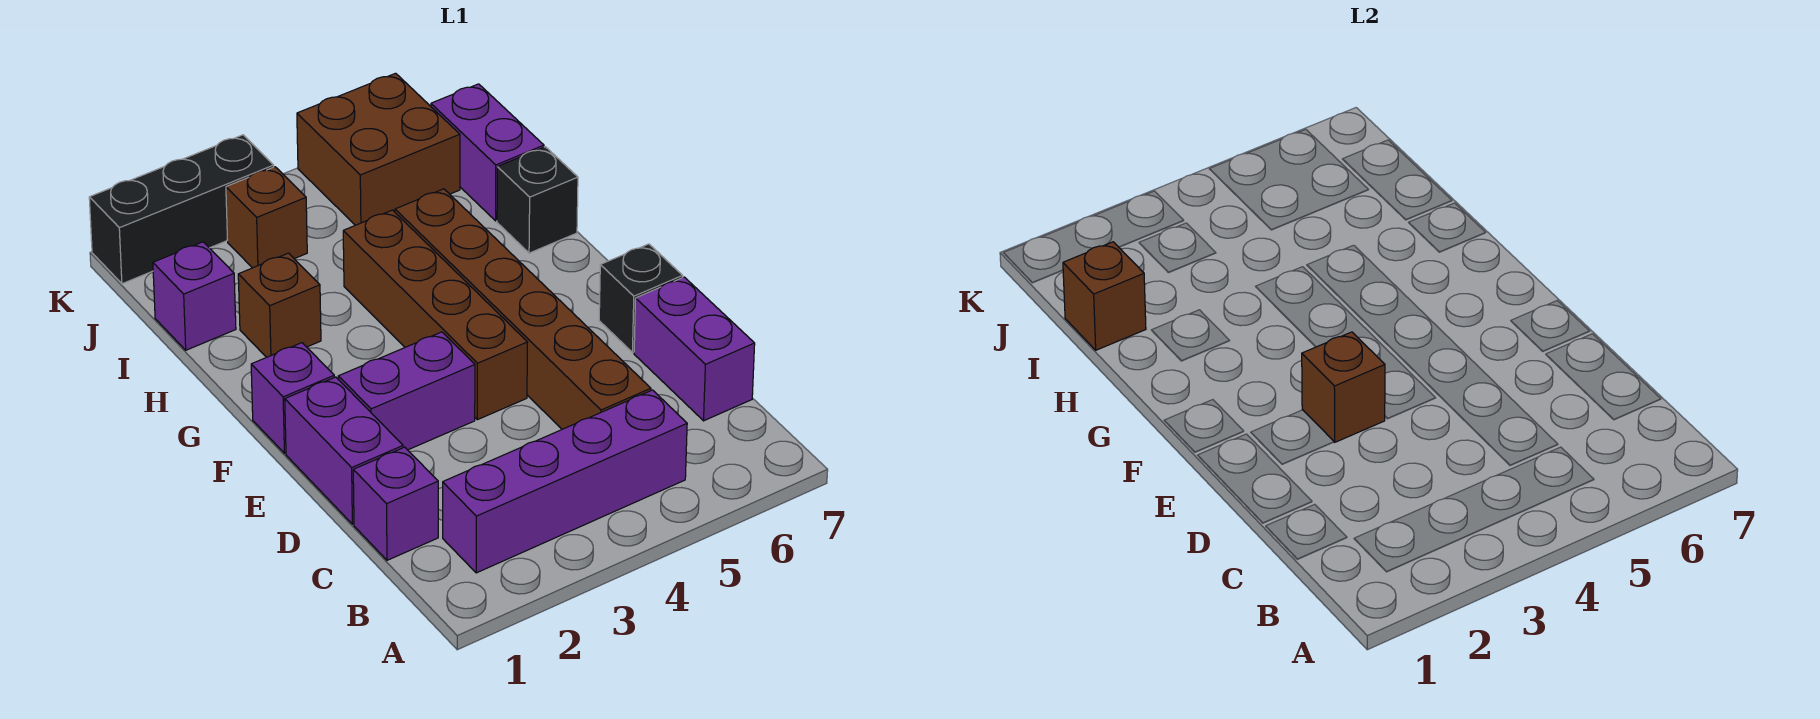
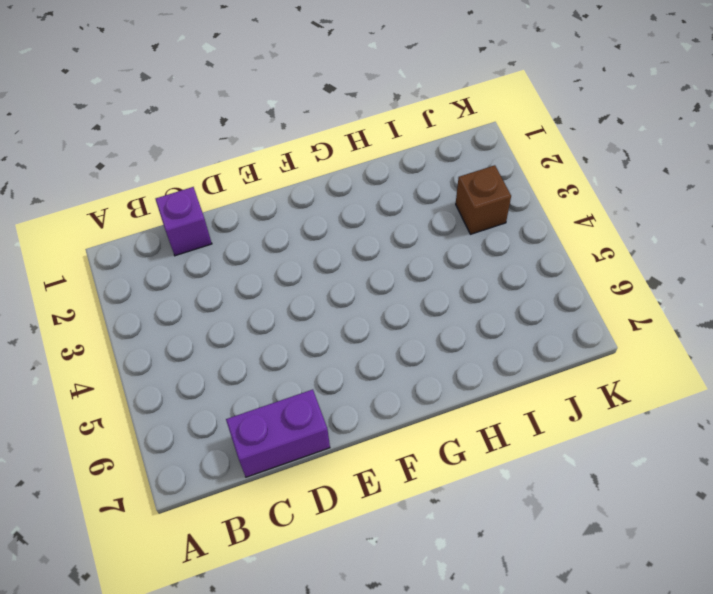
none -> purple brick B2:B5 level 1
none -> brown brick C5:H5 level 1
none -> purple brick D1:E1 level 1

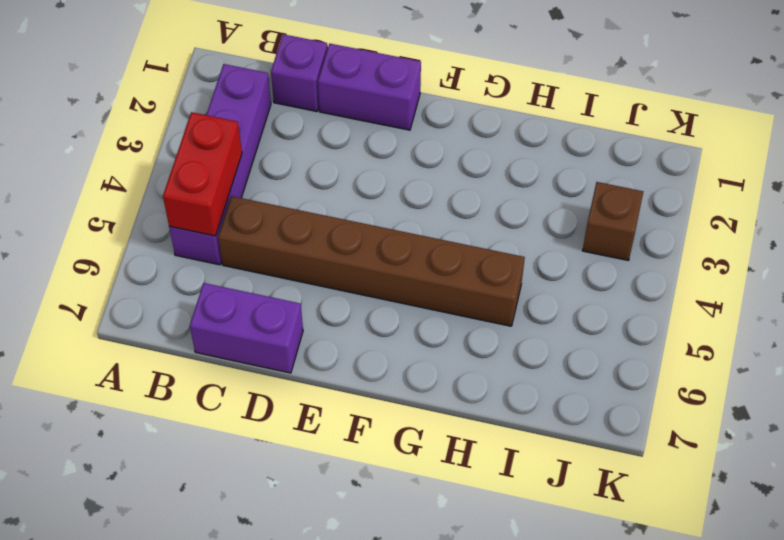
red brick B4:B5 level 2 -> none
none -> purple brick E2:E3 level 1
none -> brown brick E4:H4 level 1
none -> black brick E7 level 1

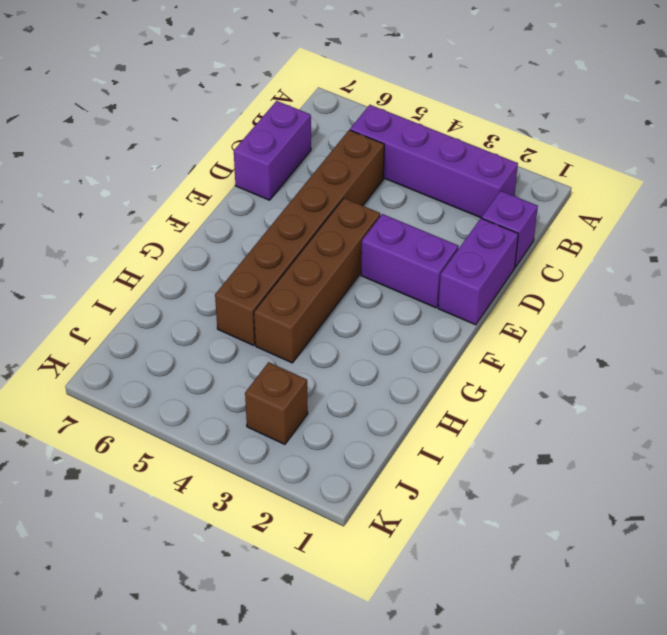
none -> black brick E7 level 1
none -> purple brick F1 level 1
none -> brown brick H2 level 1

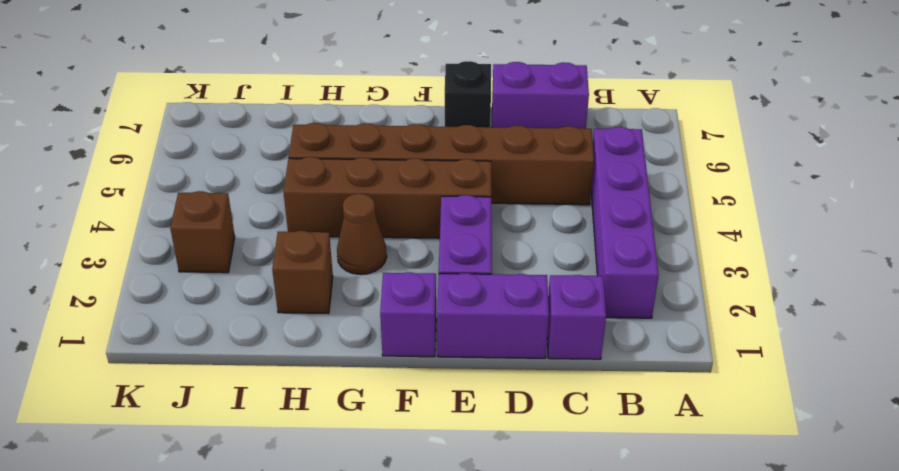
brown cone G3 level 1 -> none
none -> black brick H7 level 1
none -> purple brick I1 level 1
none -> purple brick I7:J7 level 1

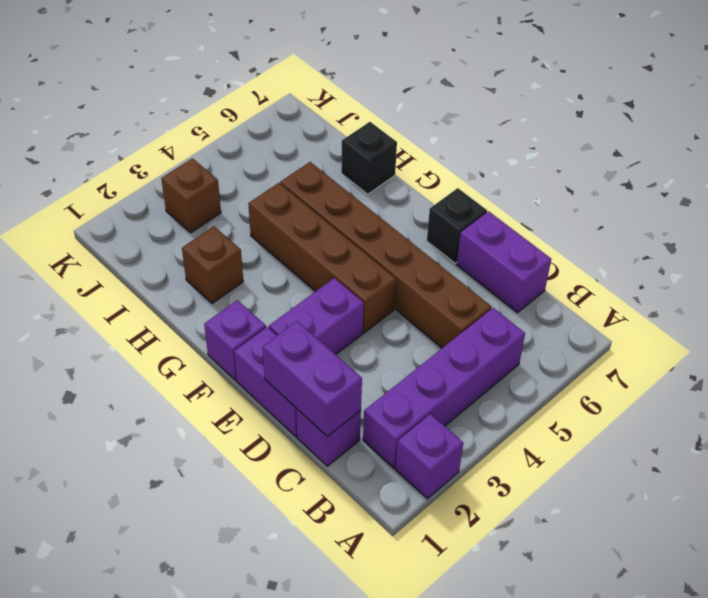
purple brick A2 level 1 -> purple brick I1 level 1
purple brick C1:D1 level 2 -> purple brick I7:J7 level 1
none -> brown brick J5:K6 level 1
none -> black brick K1:K3 level 1
none -> brown brick E3 level 2

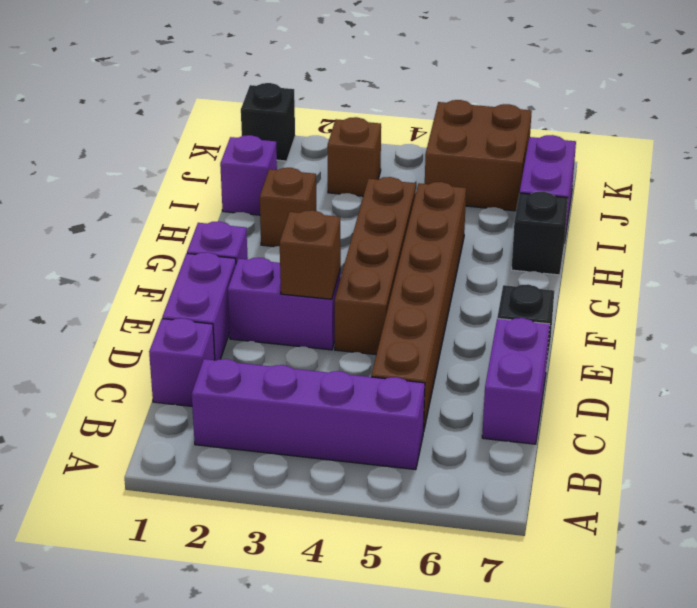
black brick K1 level 1 -> black brick K1:K3 level 1
none -> brown brick I1 level 2

